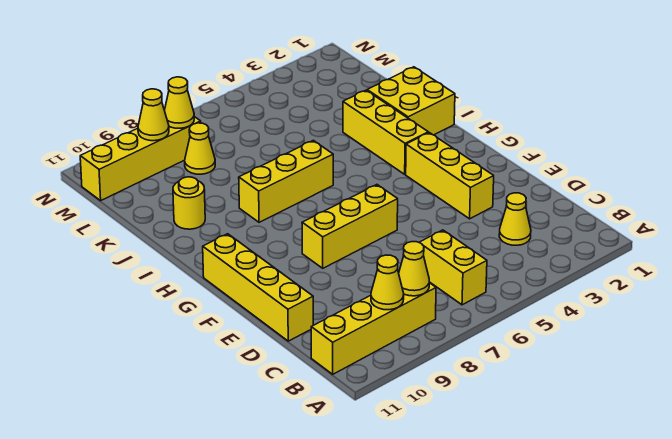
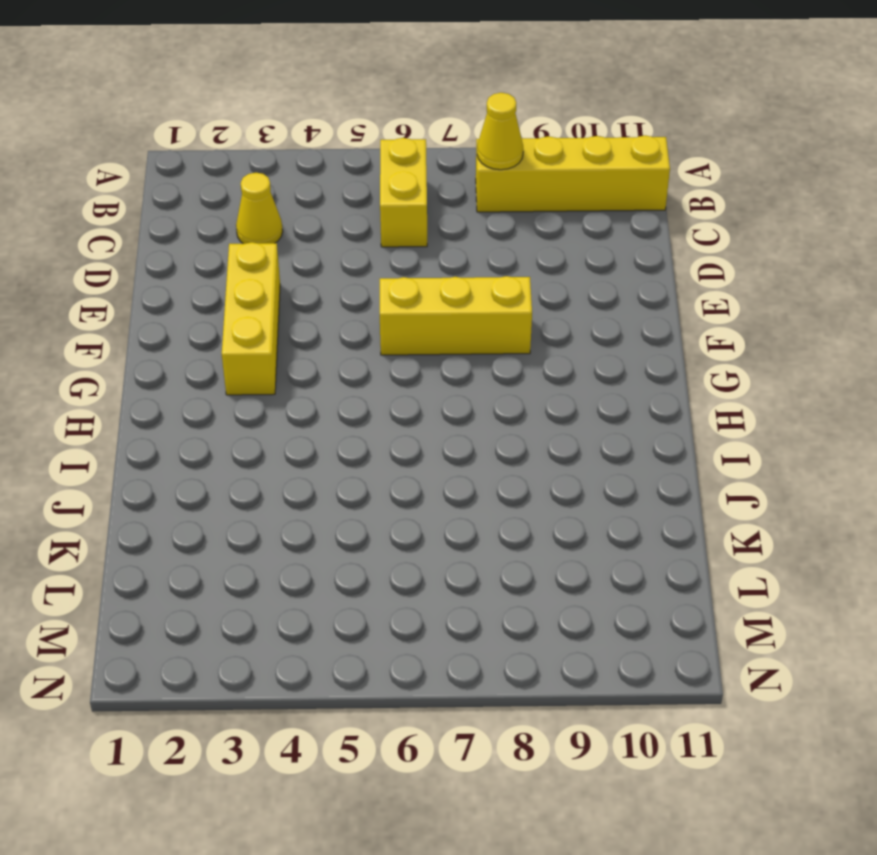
none -> yellow brick D11:G11 level 1
none -> yellow brick H3:J3 level 1
none -> yellow brick I1:J2 level 1

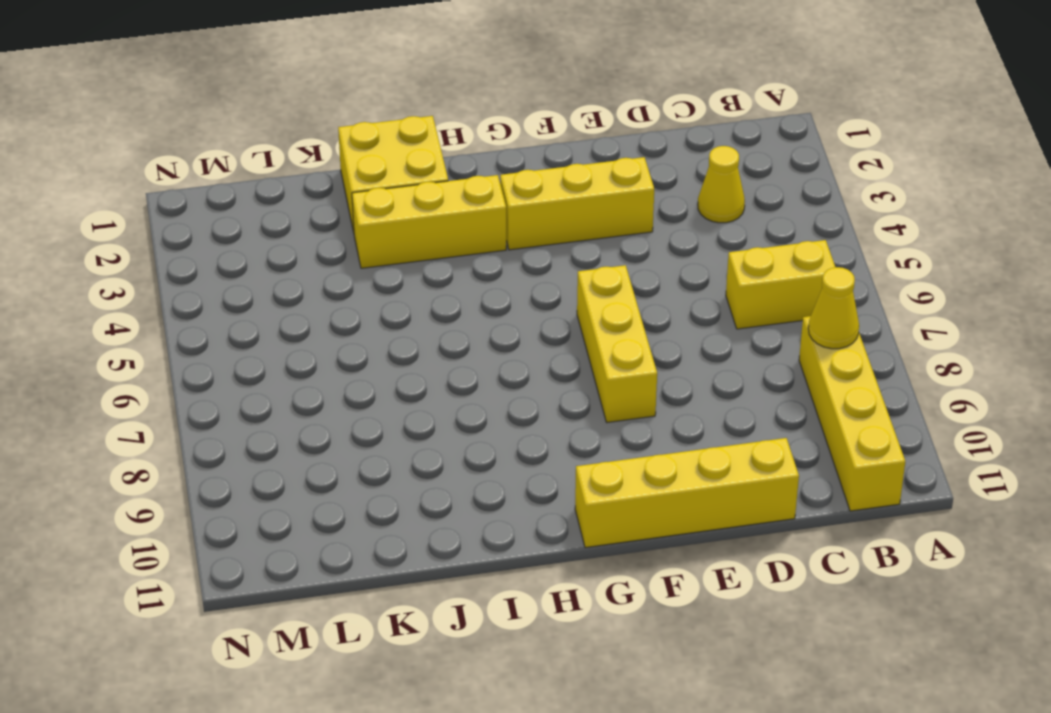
none -> yellow brick I6:I8 level 1
none -> yellow round brick J10 level 1
none -> yellow cone L8 level 1

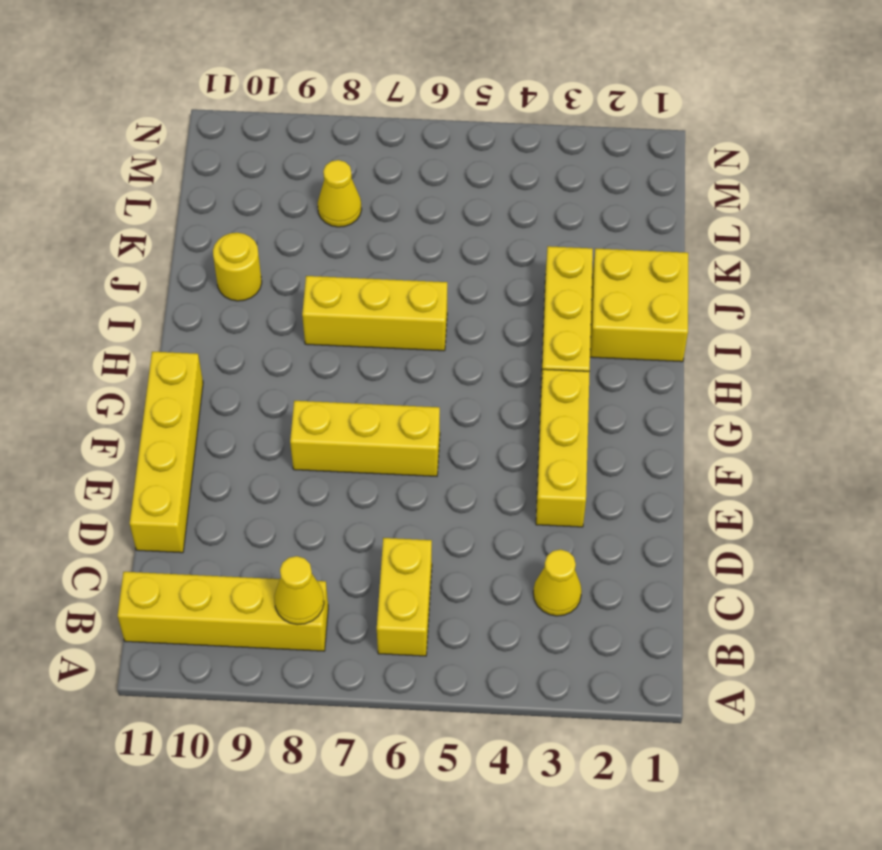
none -> yellow brick M8:M11 level 1
none -> yellow cone B9 level 2
none -> yellow cone M8 level 2

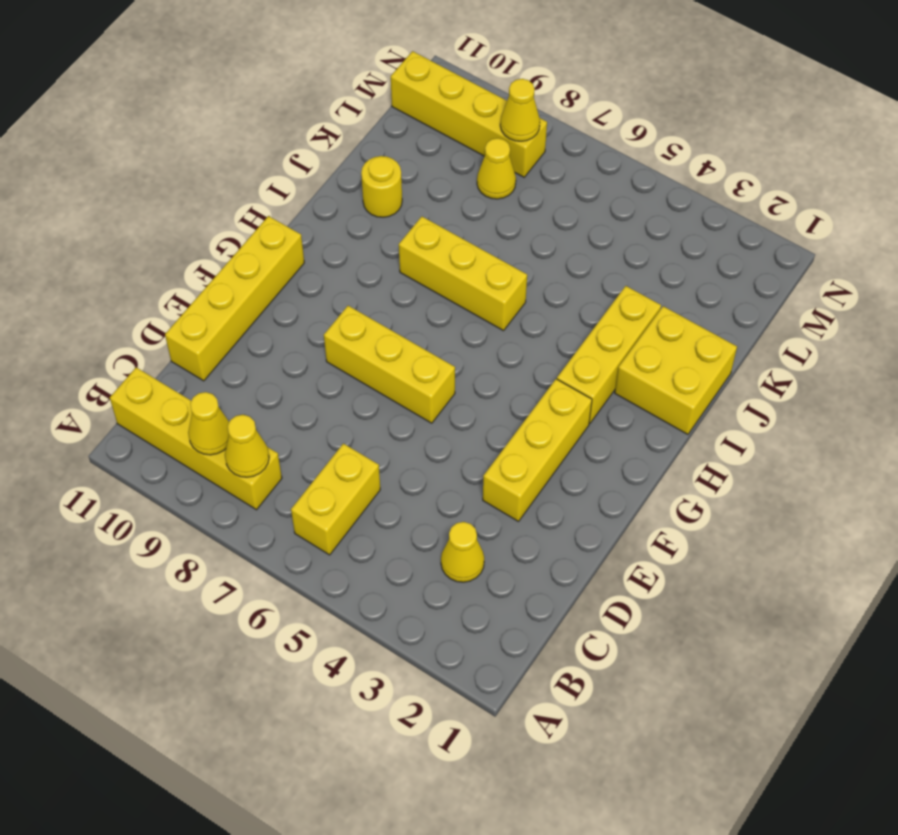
none -> yellow cone M9 level 2

